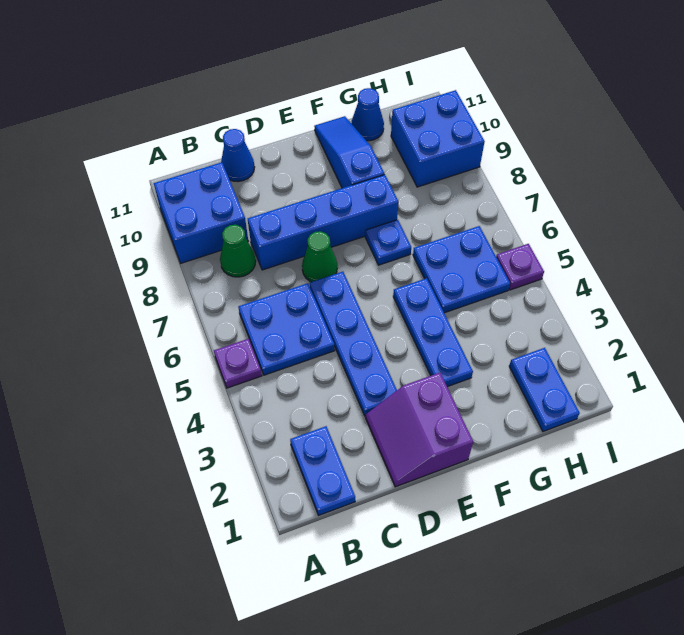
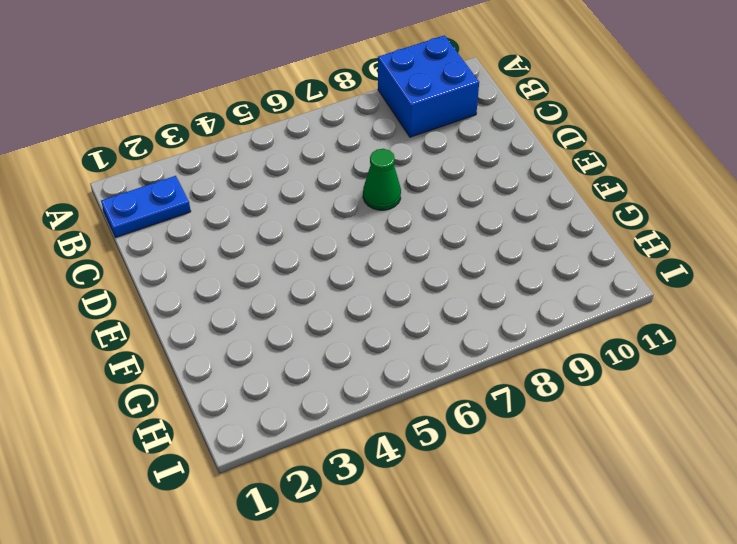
none -> purple plate A5 level 1
none -> blue plate B5:C6 level 1
none -> green cone B8 level 1

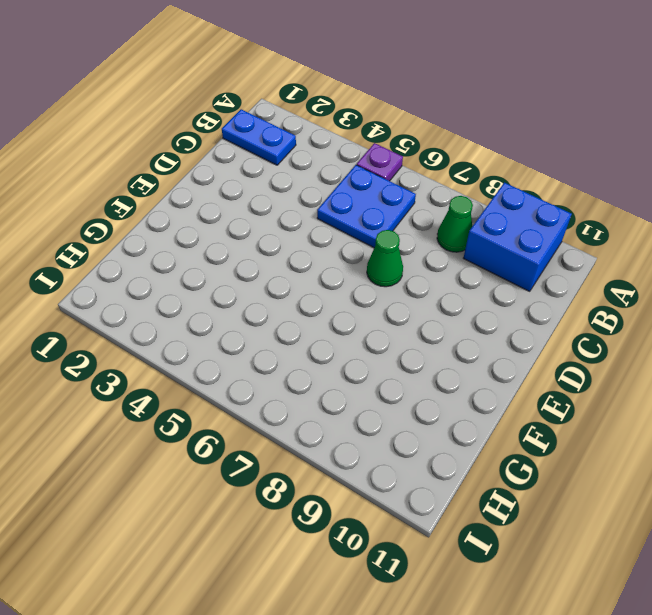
none -> blue brick C8:F8 level 1
none -> blue cone C11 level 1
none -> purple slope D1:E2 level 1 top E

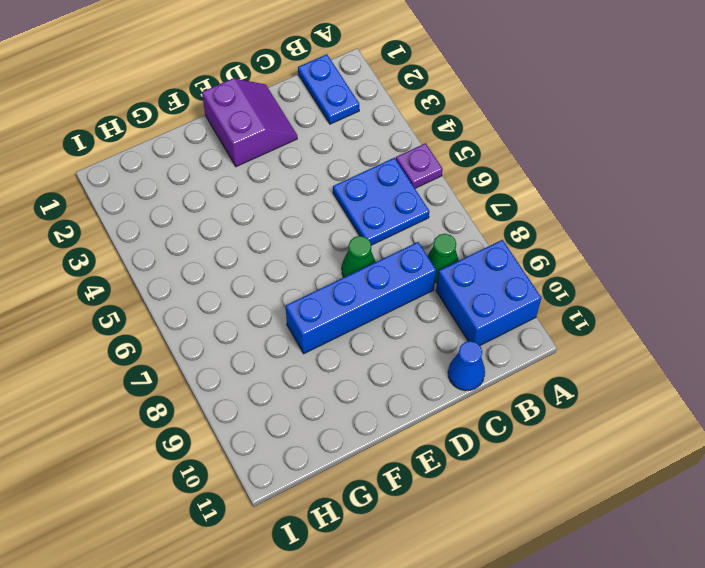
none -> blue plate D3:D6 level 1
none -> blue plate F3:F5 level 1
none -> blue plate F7 level 1

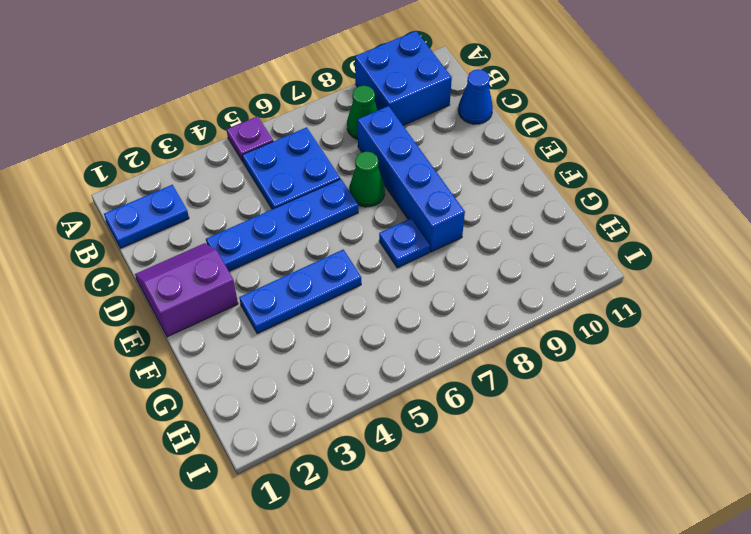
none -> blue slope F9:F11 level 1 top 9
none -> blue plate G5:H6 level 1
none -> blue cone G11 level 1

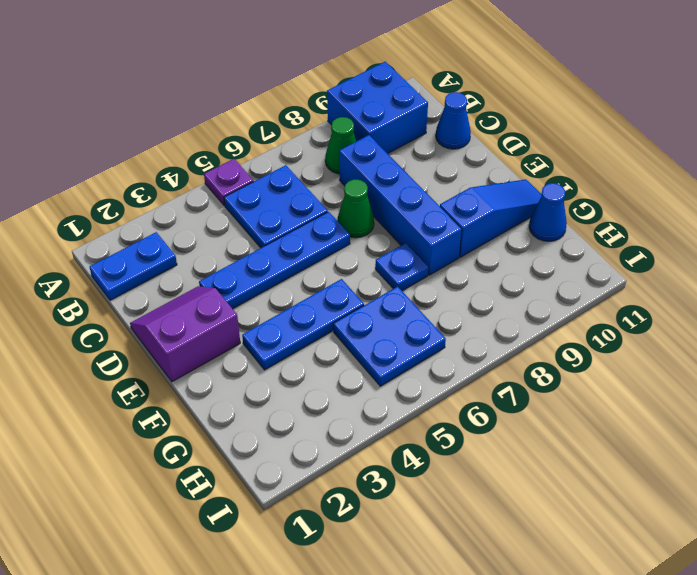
none -> blue plate H1:H2 level 1
none -> blue brick H9:I10 level 1
none -> purple plate I5 level 1

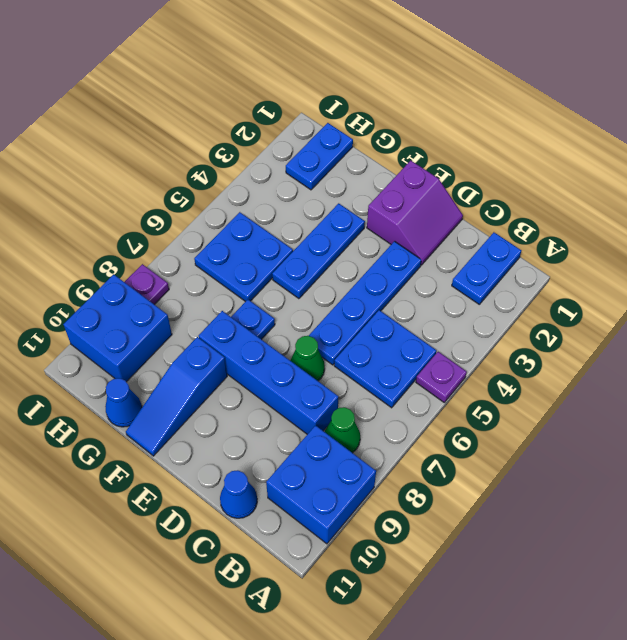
purple plate I8 level 1 -> purple plate I5 level 1

